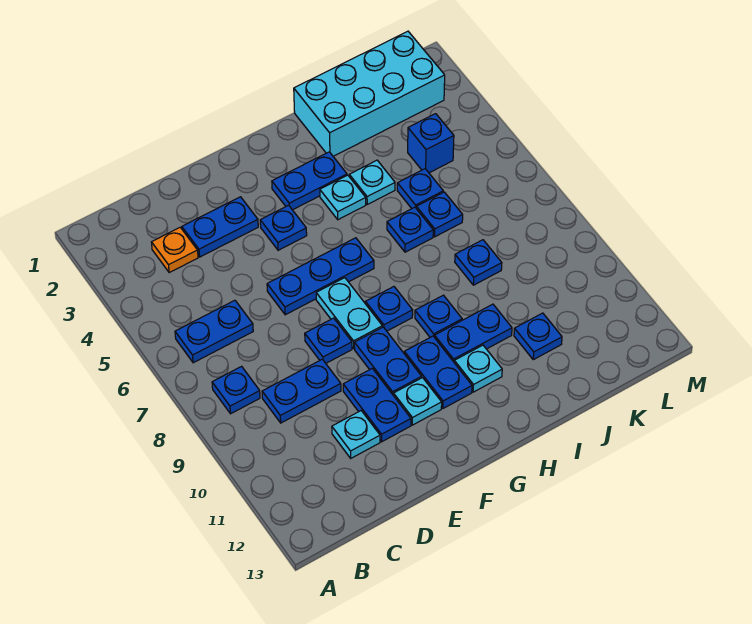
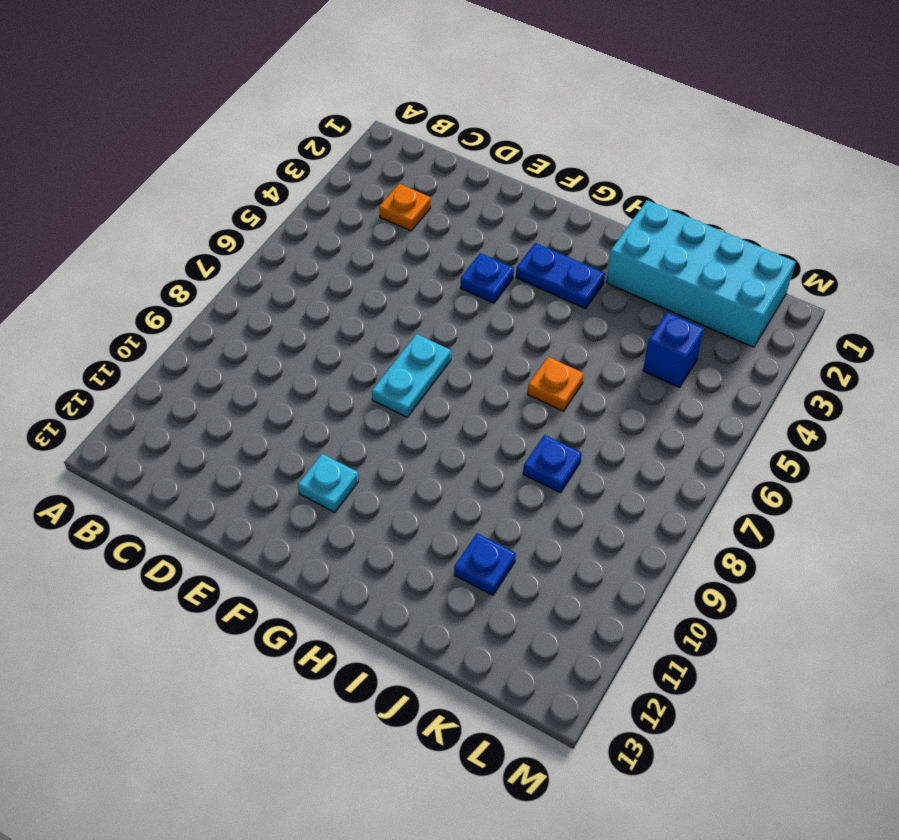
orange plate I6 level 1 -> blue plate I6 level 1
none -> blue plate B6:C6 level 1
none -> blue plate B8 level 1
none -> blue plate C9:D9 level 1

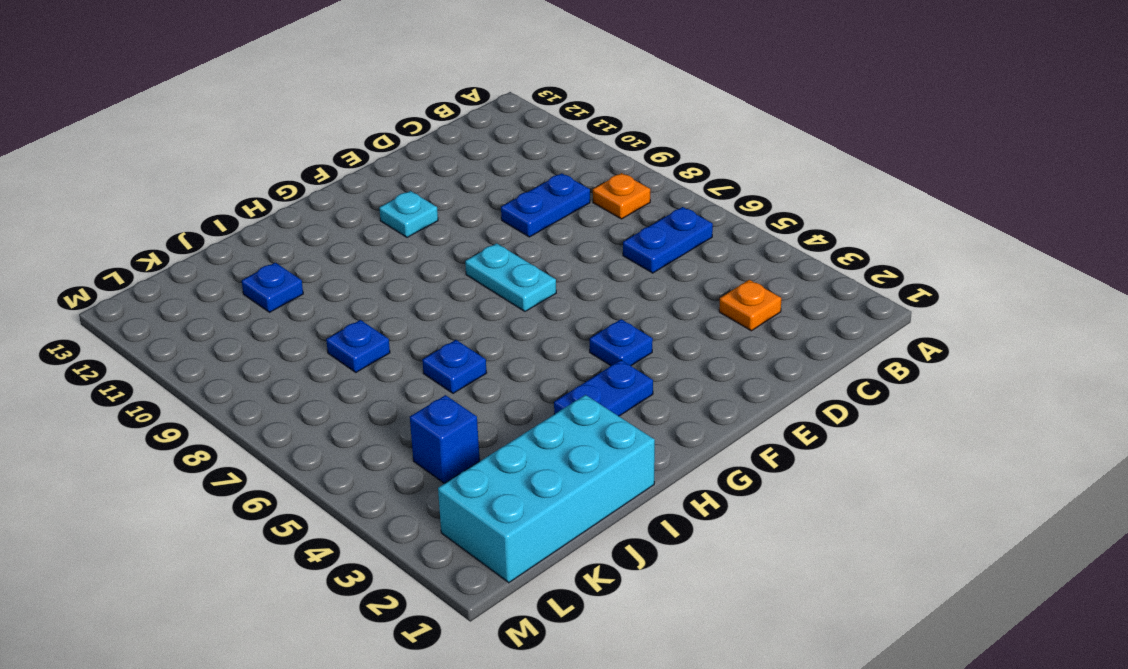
orange plate B8 level 1 -> blue plate B8 level 1
none -> blue plate D3:E3 level 1
none -> cyan plate D11 level 1
none -> blue plate E6:G6 level 1

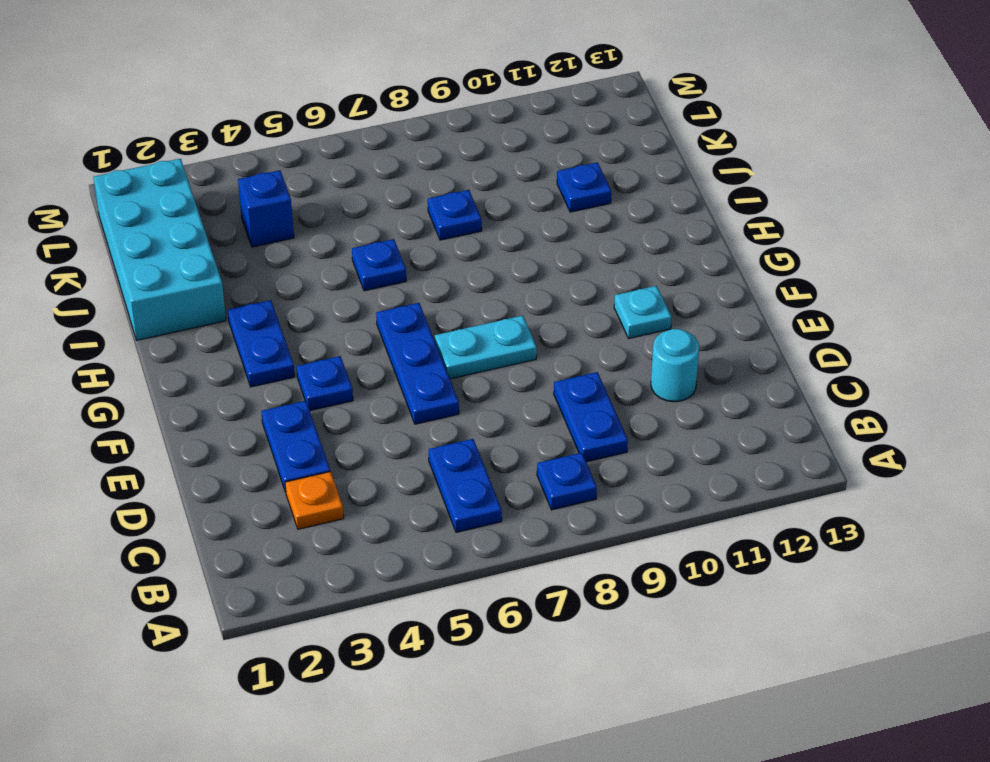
cyan round brick D11 level 1 -> cyan plate D11 level 1
none -> blue plate E8 level 1
none -> blue plate E10:E11 level 1
none -> blue plate F9:F10 level 1

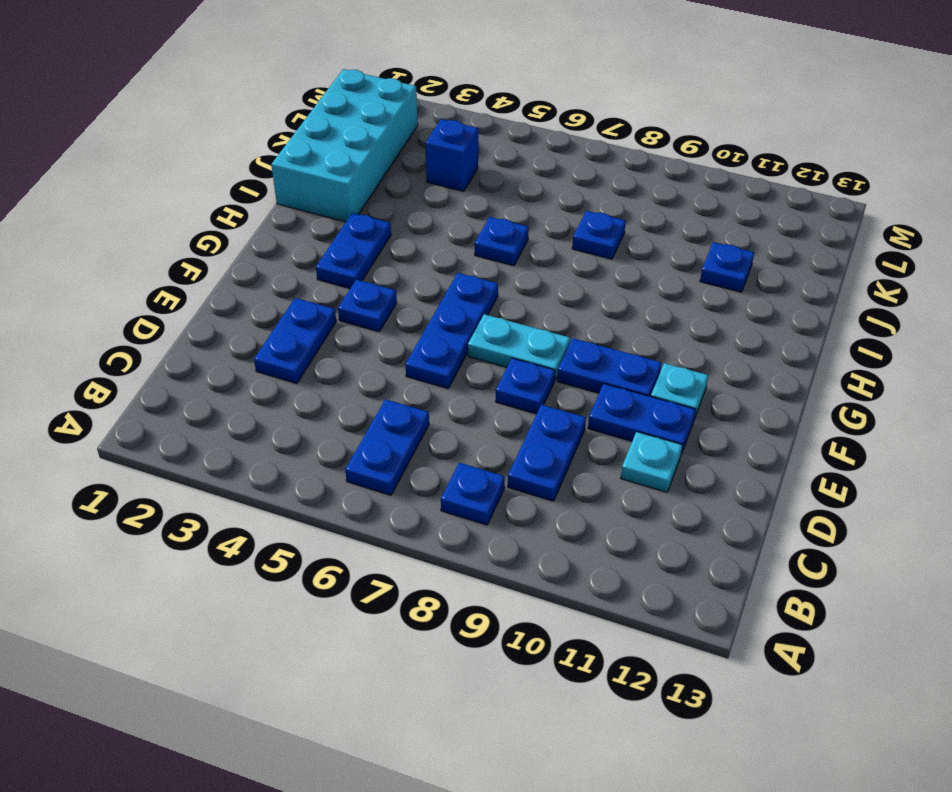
none -> orange plate C3 level 1
none -> blue plate G8 level 1
none -> blue plate G10:G11 level 1

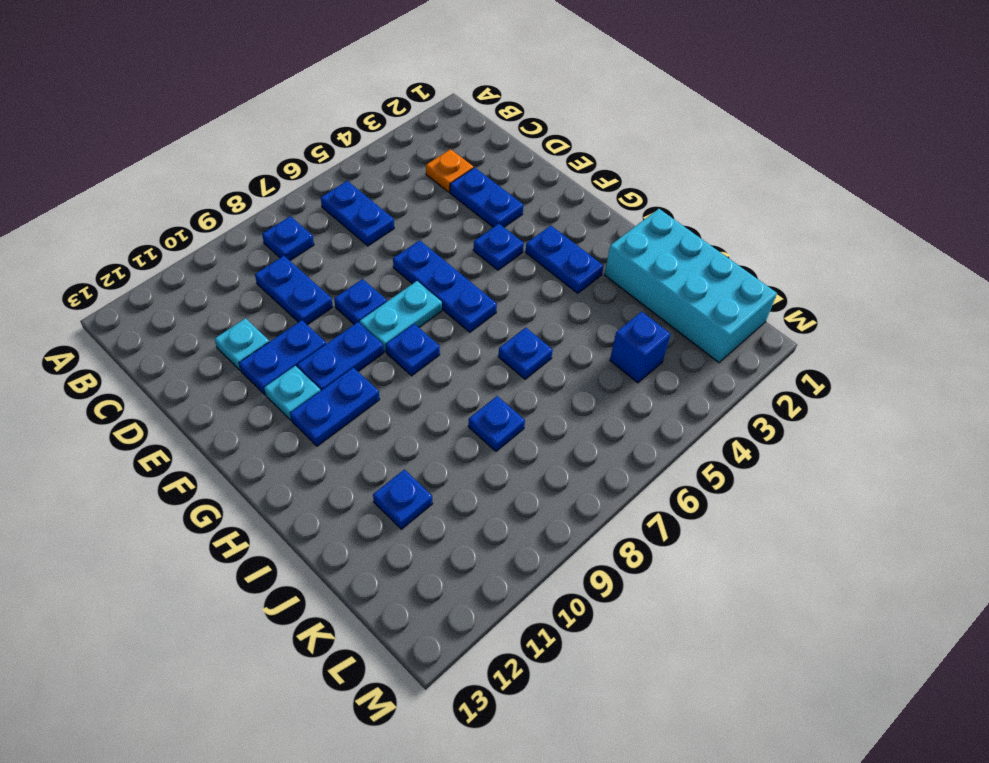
none -> cyan plate H4 level 1
none -> blue plate H9 level 1
none -> blue plate H10:I10 level 1

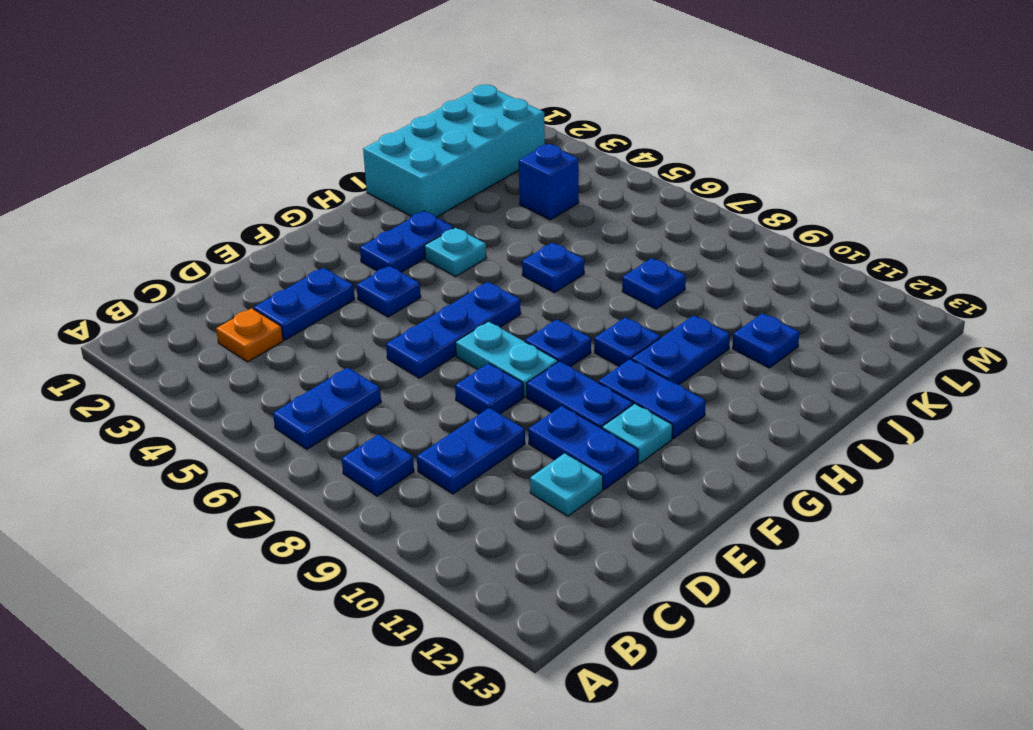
none -> cyan plate H11 level 1
none -> cyan plate I4 level 1
none -> blue plate J5 level 1

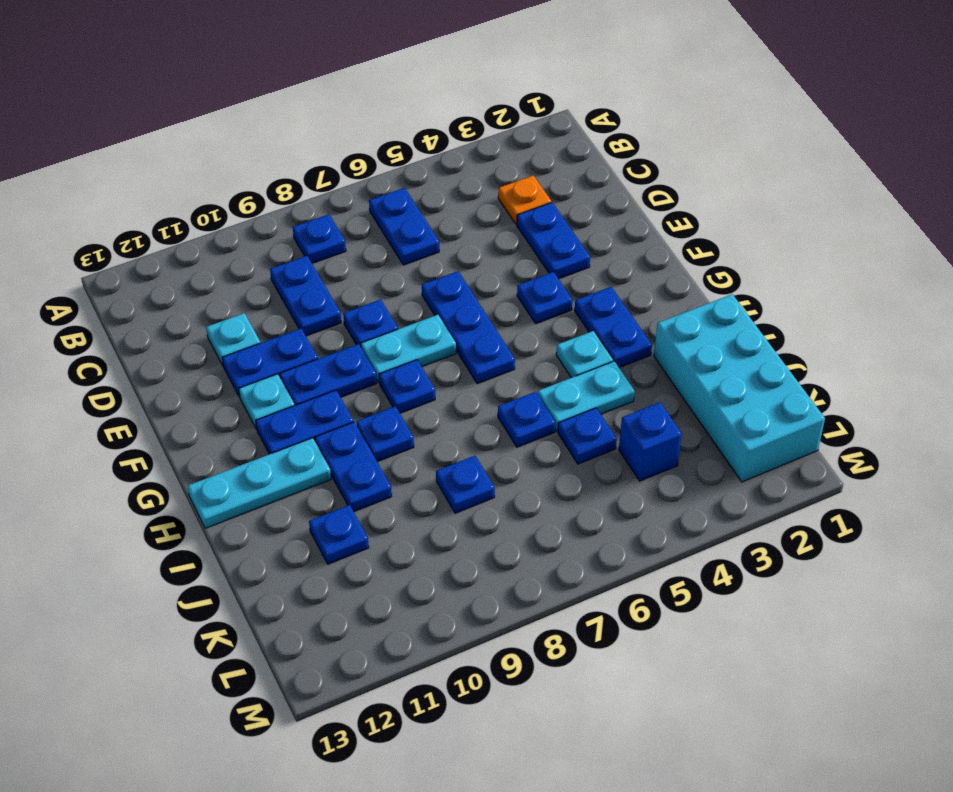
cyan plate H11:H13 level 1 -> cyan plate H11 level 1
cyan plate I4:I5 level 1 -> cyan plate I4 level 1
none -> blue plate J6 level 1

